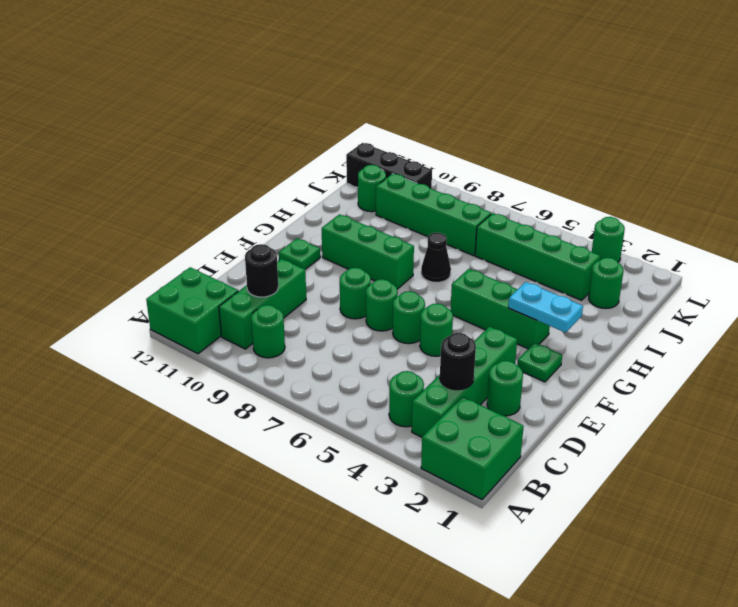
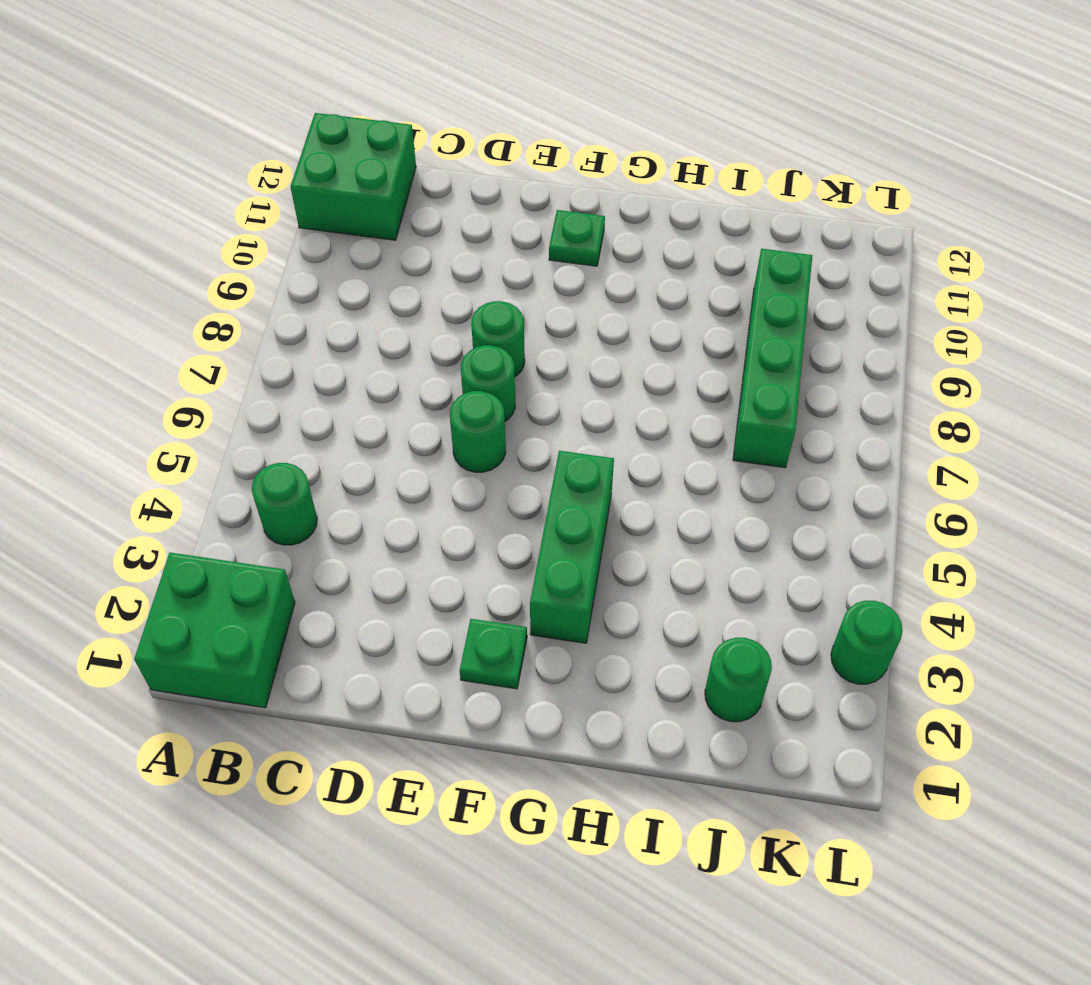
none -> green brick B3:E3 level 1
none -> green round brick B9 level 1
none -> green brick B10:D10 level 1

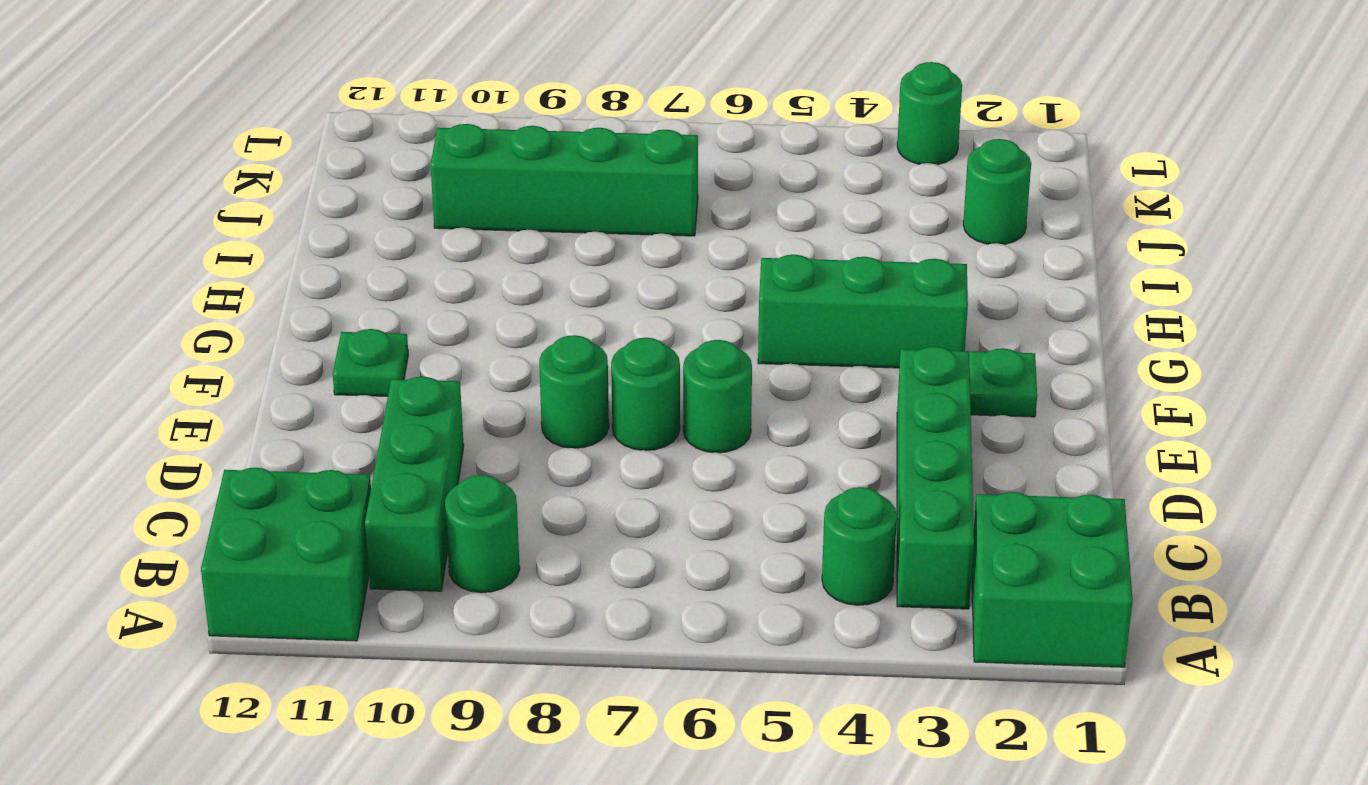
none -> green round brick D2 level 1
none -> green round brick E5 level 1
none -> green brick G8:G10 level 1

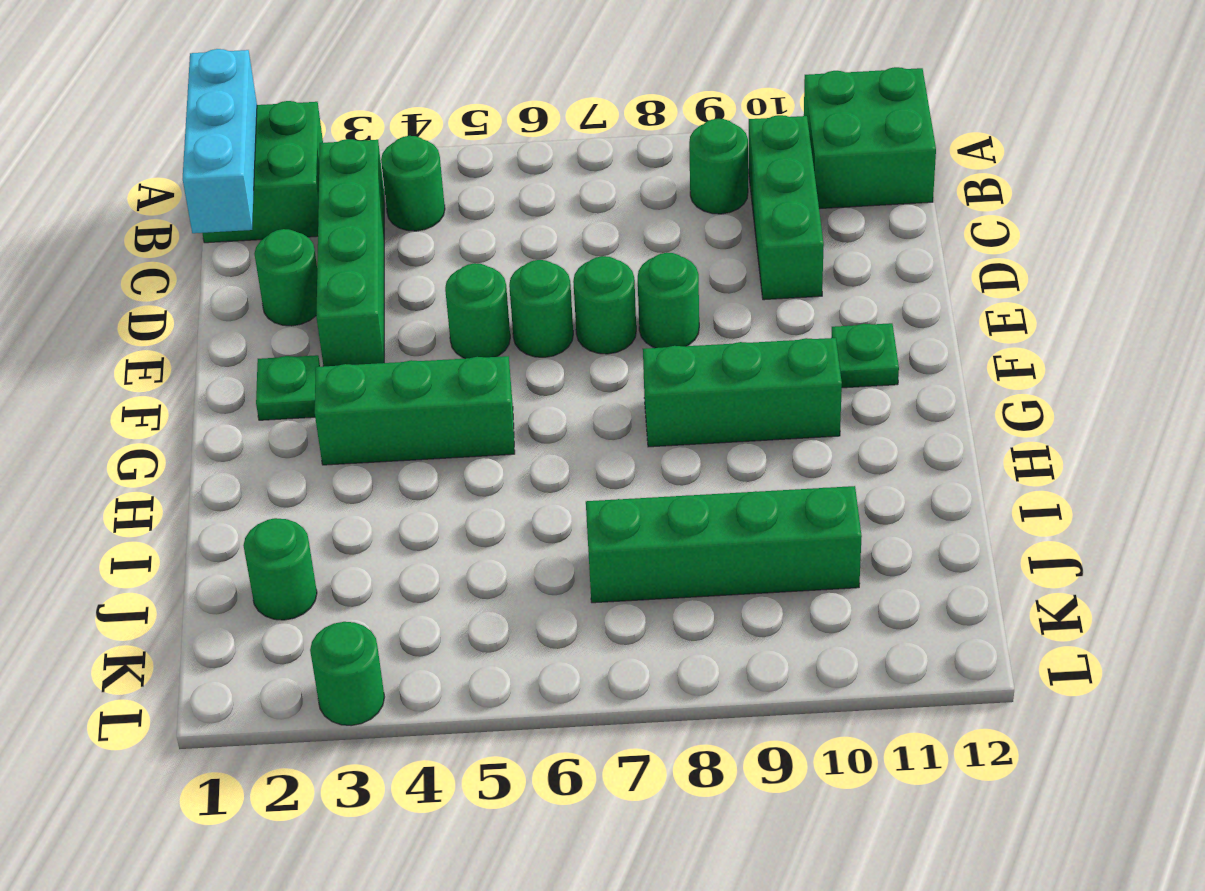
cyan brick A1:C1 level 2 -> none
none -> black cone H7 level 1
none -> green brick J3:J6 level 1
none -> green round brick J11 level 1

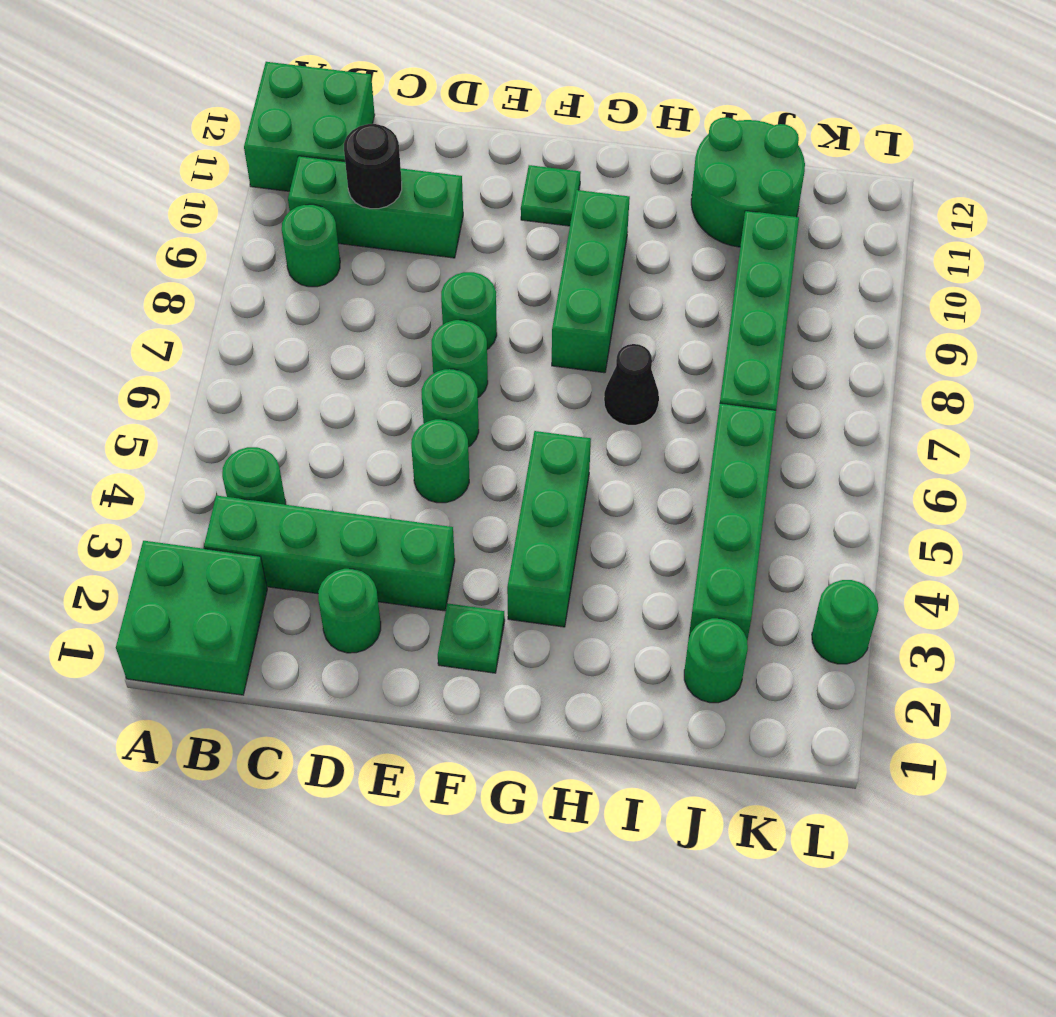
green round brick I11:J12 level 1 -> green round brick J11 level 1
none -> black brick K10:K12 level 1
none -> black round brick C3 level 2
none -> cyan plate G2:G3 level 2

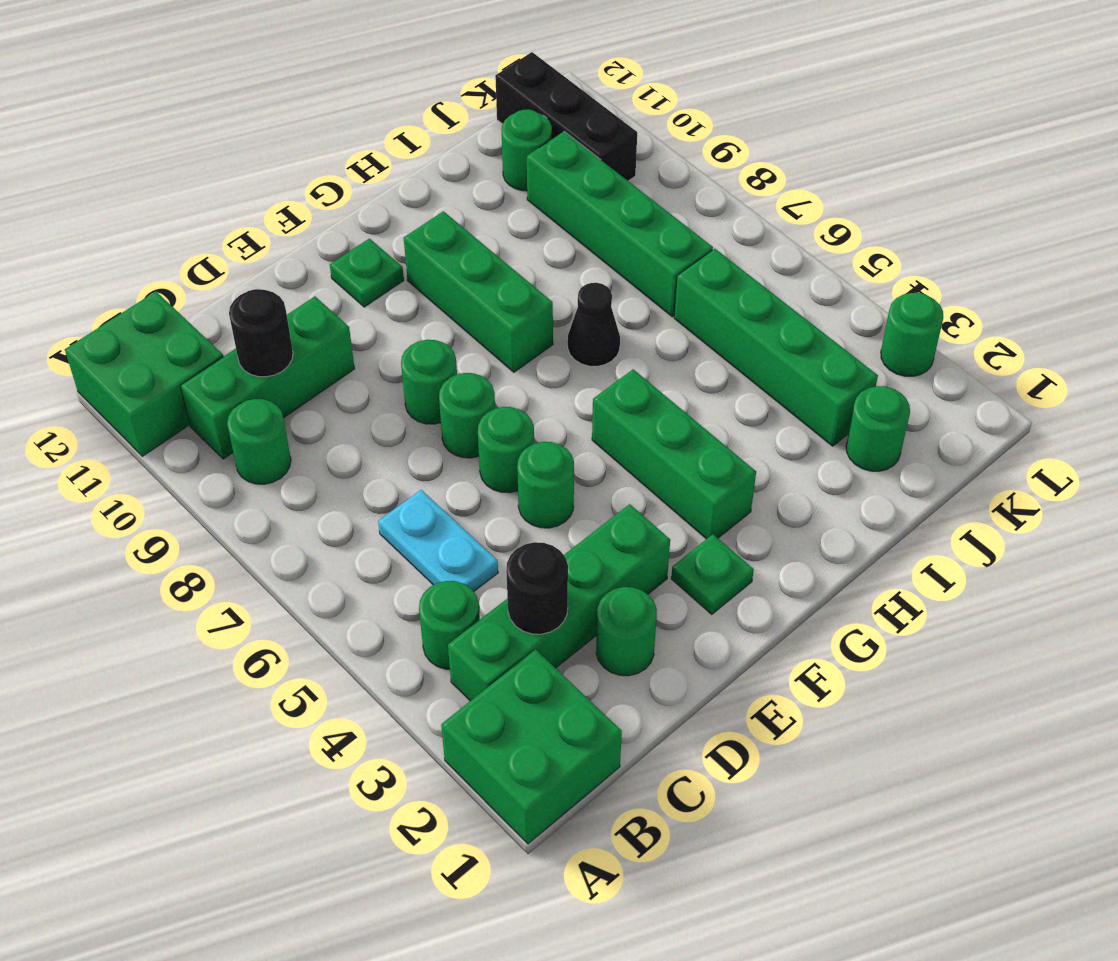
cyan plate C5:C6 level 1 -> cyan plate G2:G3 level 2

